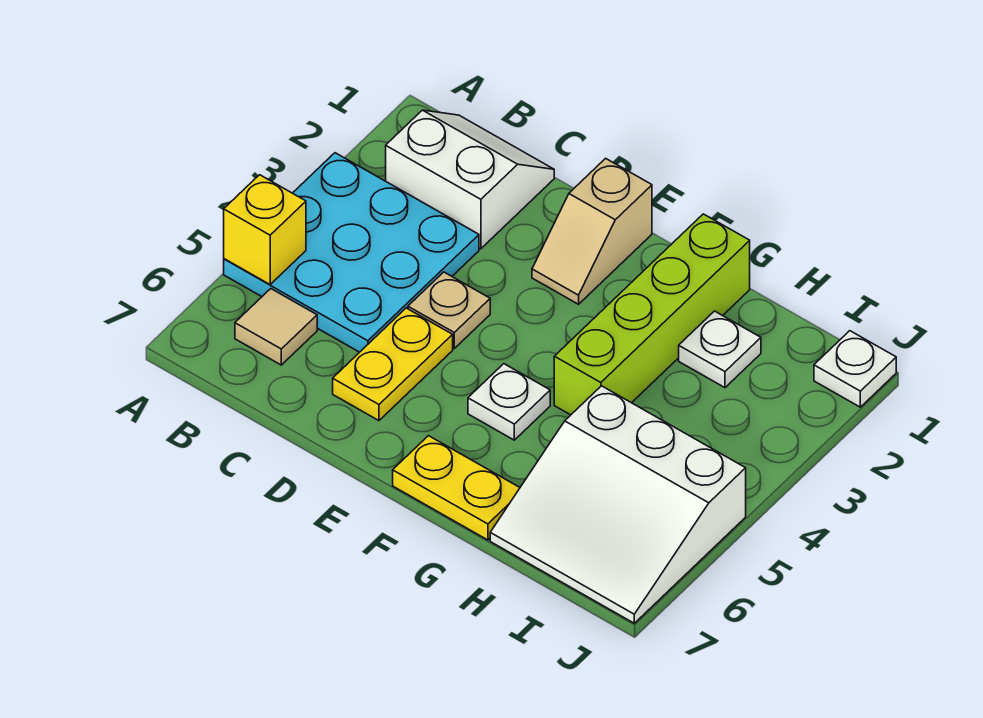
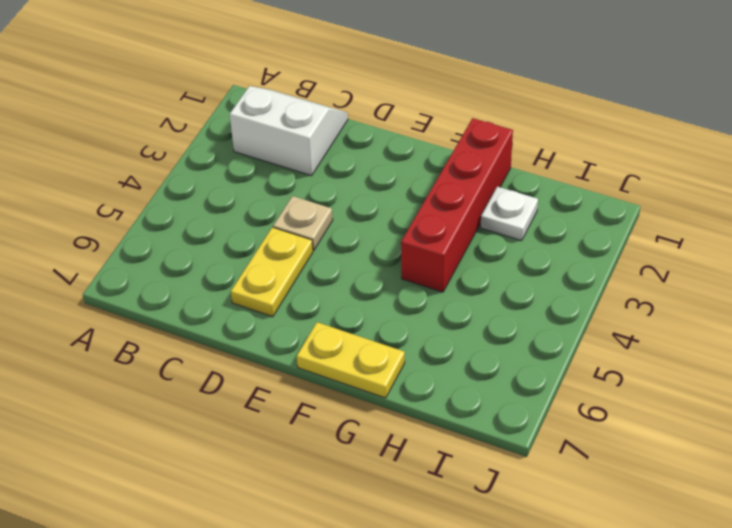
red brick G1:G4 level 1 -> lime brick G1:G4 level 1
none -> cyan plate A3:C5 level 1
none -> tan tile B6 level 1
none -> tan slope E1:E2 level 1 top 1

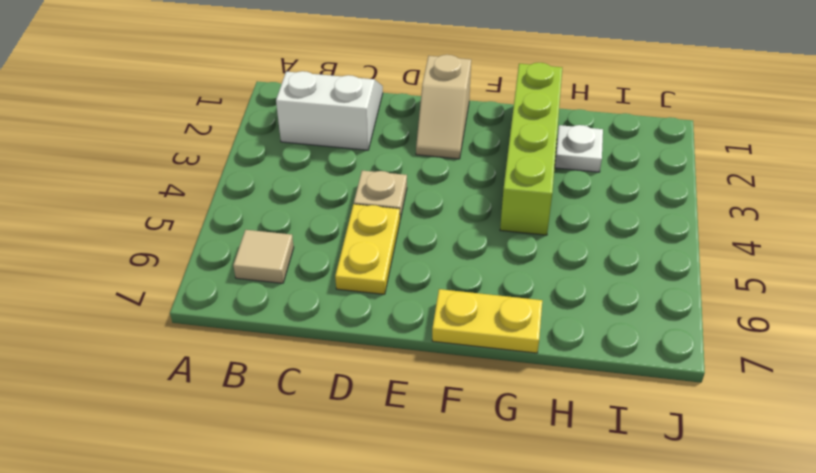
none -> cyan plate A3:C5 level 1
none -> white plate F5 level 1
none -> white slope H5:J7 level 1 top 5

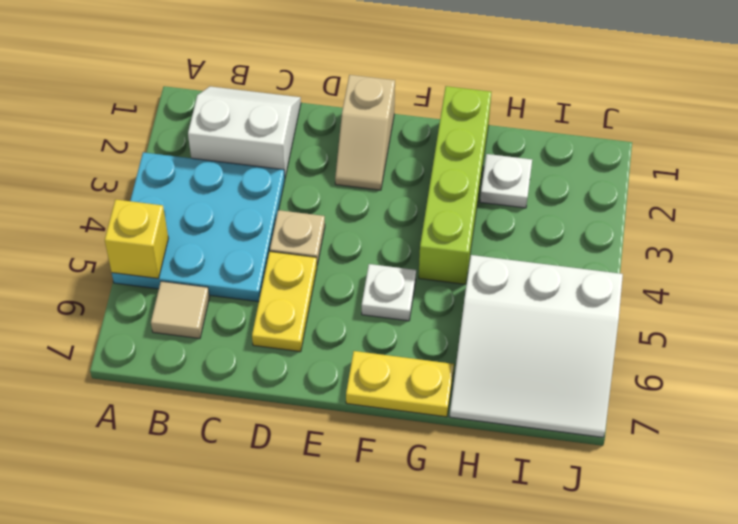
none -> white plate J1 level 1

